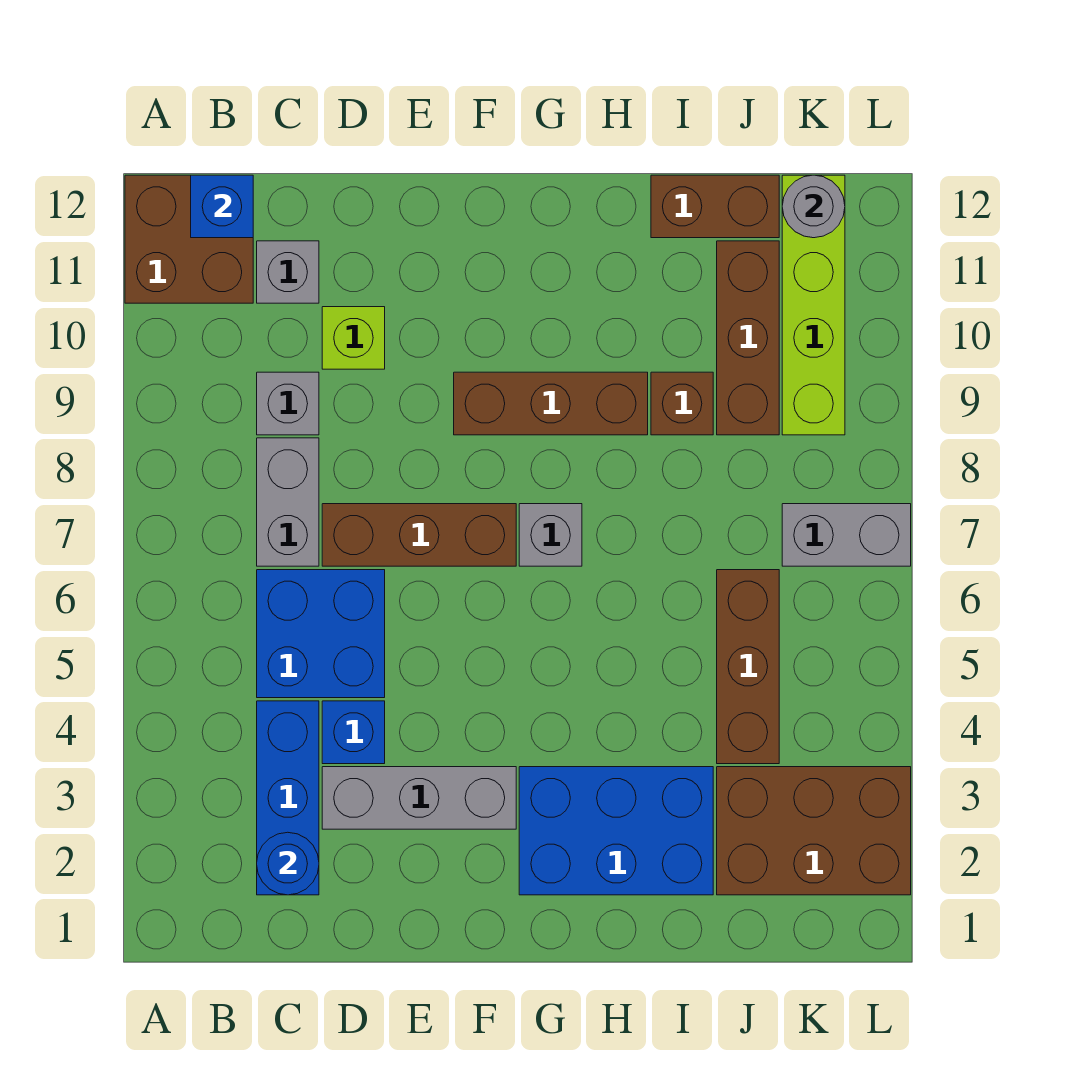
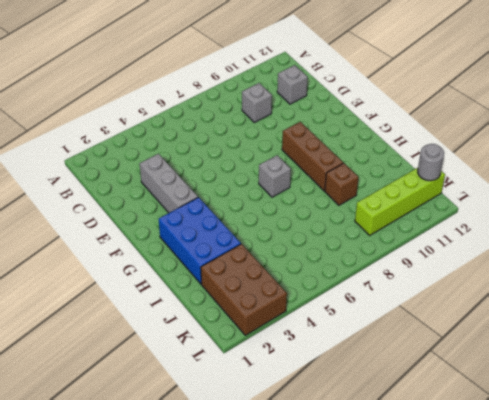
none -> brown brick A11:B12 level 1
none -> blue brick C2:C4 level 1
none -> blue brick C5:D6 level 1

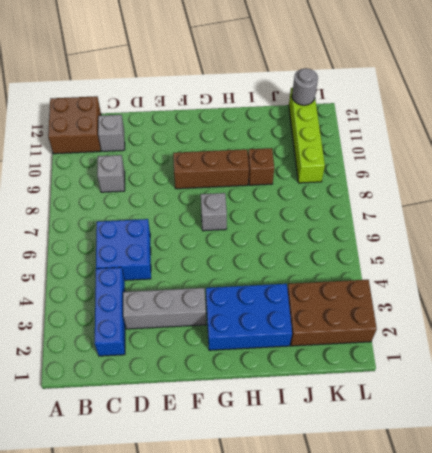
none -> grey brick C7:C8 level 1
none -> blue brick D4 level 1
none -> brown brick D7:F7 level 1

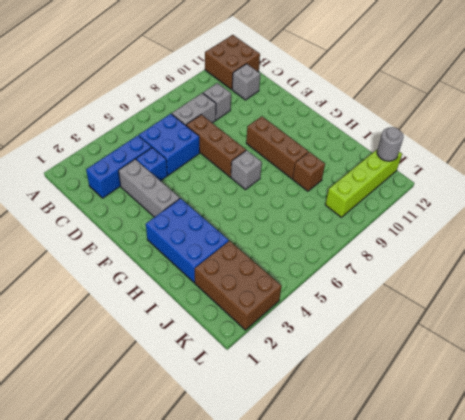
none -> lime brick D10 level 1
none -> brown brick I12:J12 level 1
none -> brown brick J4:J6 level 1

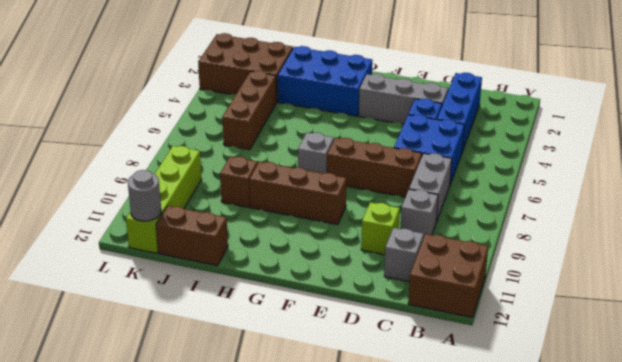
none -> brown brick J9:J11 level 1
none -> grey brick K7:L7 level 1
none -> blue brick B12 level 2

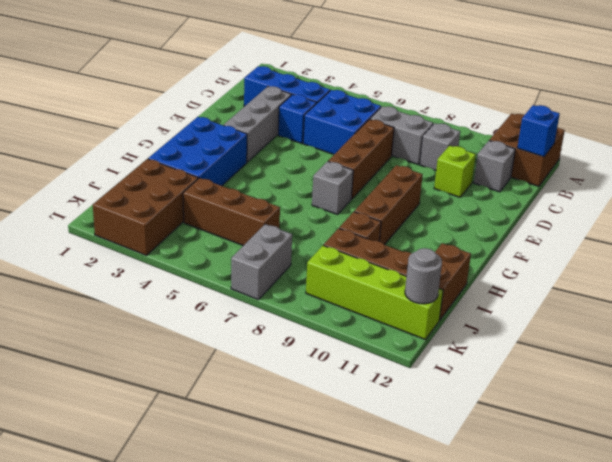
none -> blue round brick C2 level 2

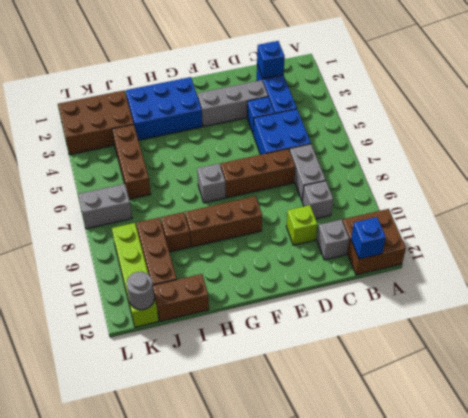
blue brick C2 level 2 -> blue round brick C2 level 2

